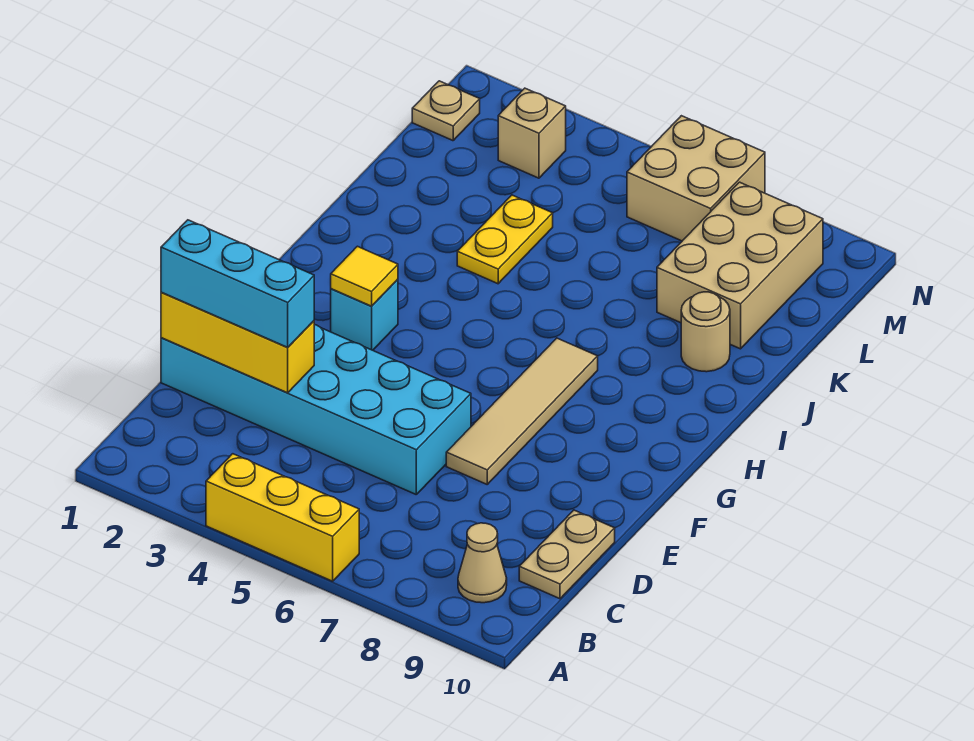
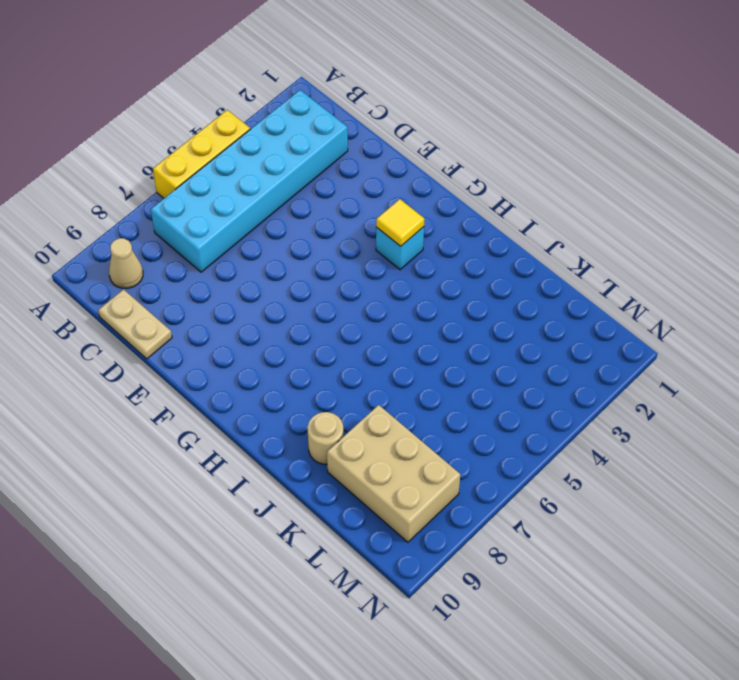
cyan brick B2:C7 level 1 -> cyan brick D1:E6 level 1
none -> tan tile E7:H7 level 1
none -> yellow plate J4:K4 level 1
none -> tan plate M1 level 1

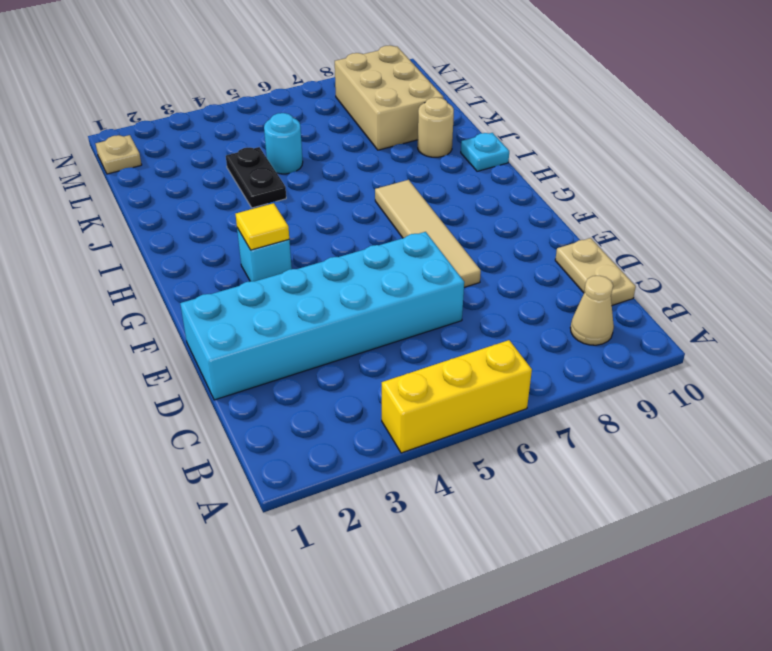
cyan plate I10 level 1 -> none
black plate J4:K4 level 1 -> yellow plate J4:K4 level 1
cyan round brick K5 level 1 -> none
none -> tan brick M3 level 1
none -> tan brick M6:N7 level 1
none -> yellow brick D1:D3 level 2

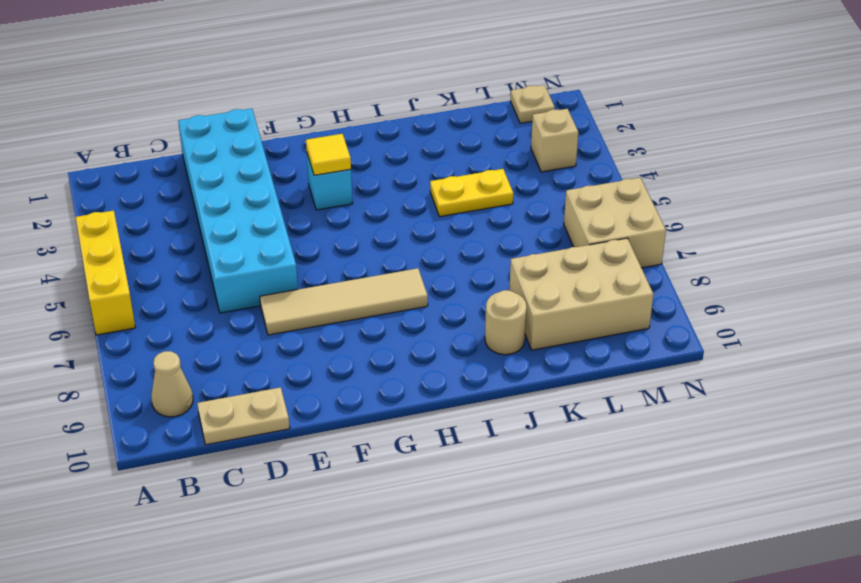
none -> yellow brick D1:D3 level 2
none -> cyan brick D1:D3 level 3

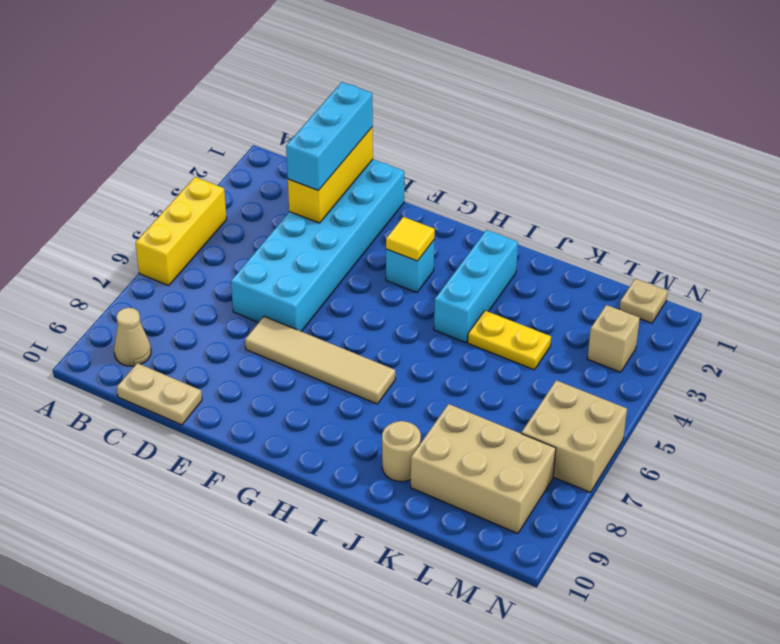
cyan brick I2:I4 level 1 -> none

